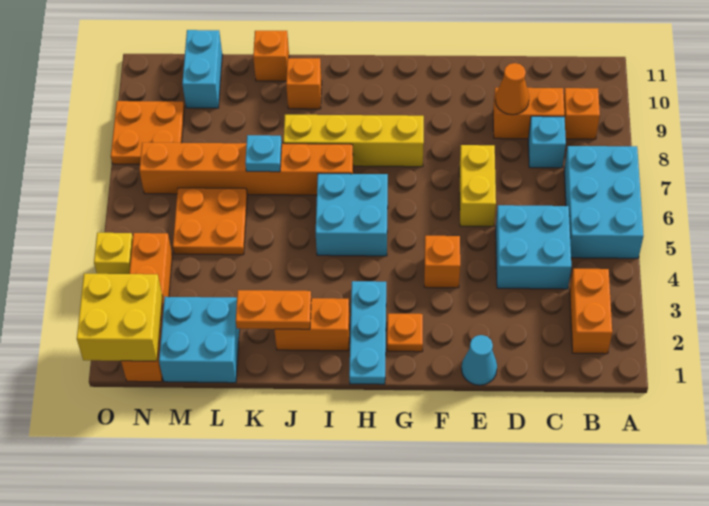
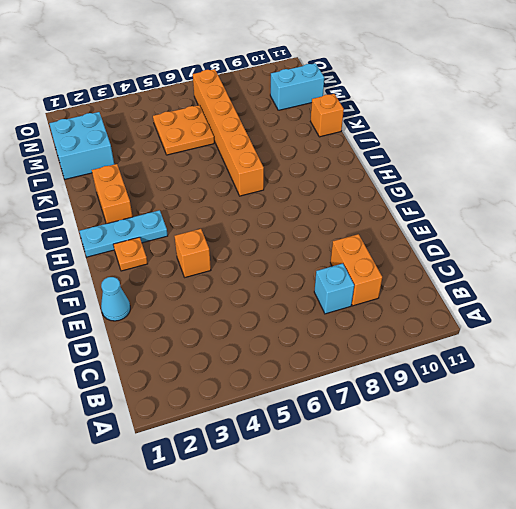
none -> cyan brick A5:B7 level 1
none -> orange brick B2:B3 level 1
none -> orange brick B9 level 1

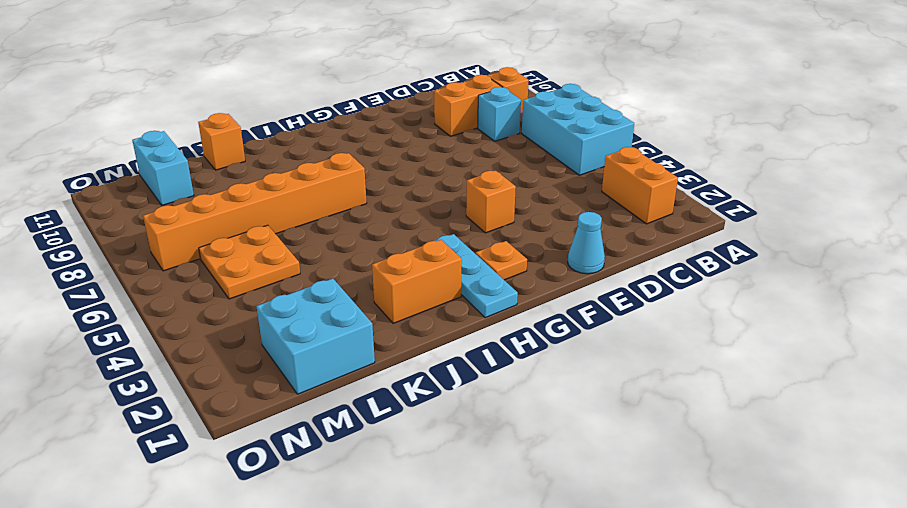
none -> cyan brick C4:D5 level 1
none -> yellow brick E6:E7 level 1
none -> yellow brick G8:J8 level 1

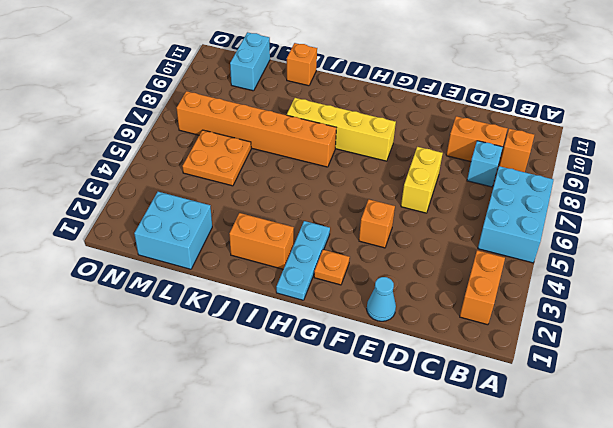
none -> cyan brick C4:D5 level 1
none -> cyan brick H5:I6 level 1
none -> orange brick J10 level 1

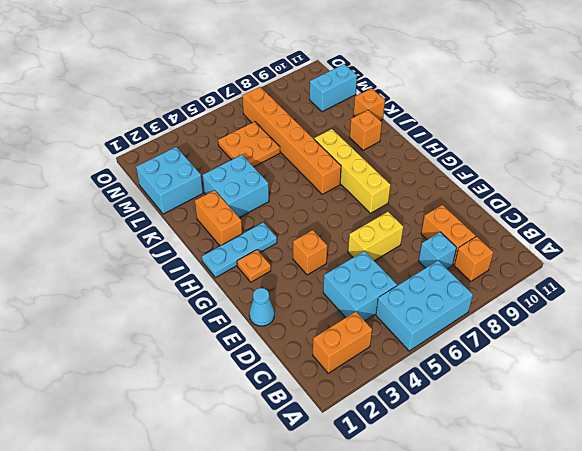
cyan brick J3:K4 level 1 -> cyan brick H5:I6 level 1
none -> orange brick N1:N4 level 1
none -> orange plate N8:O9 level 1
none -> yellow brick O4 level 1

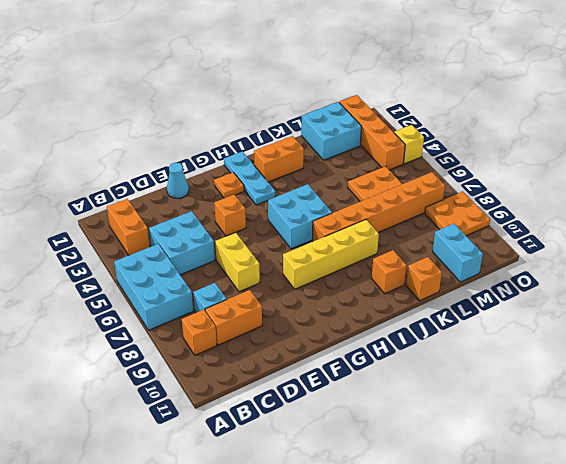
none -> orange cone D9 level 2
none -> orange plate J2:K2 level 2
none -> cyan plate K7 level 2

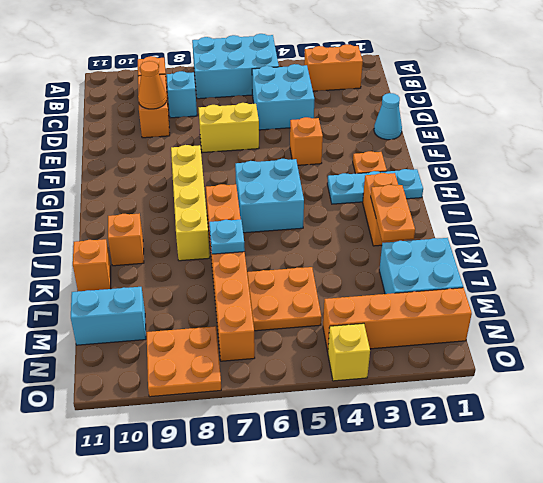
none -> yellow brick N1:O2 level 2

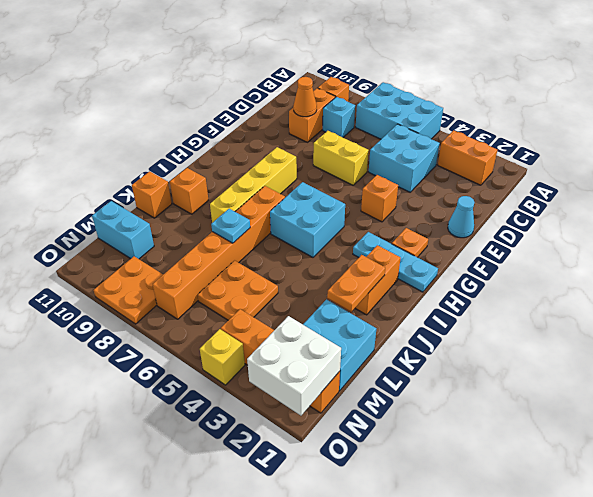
white brick N1:O2 level 2 -> yellow brick N1:O2 level 2

